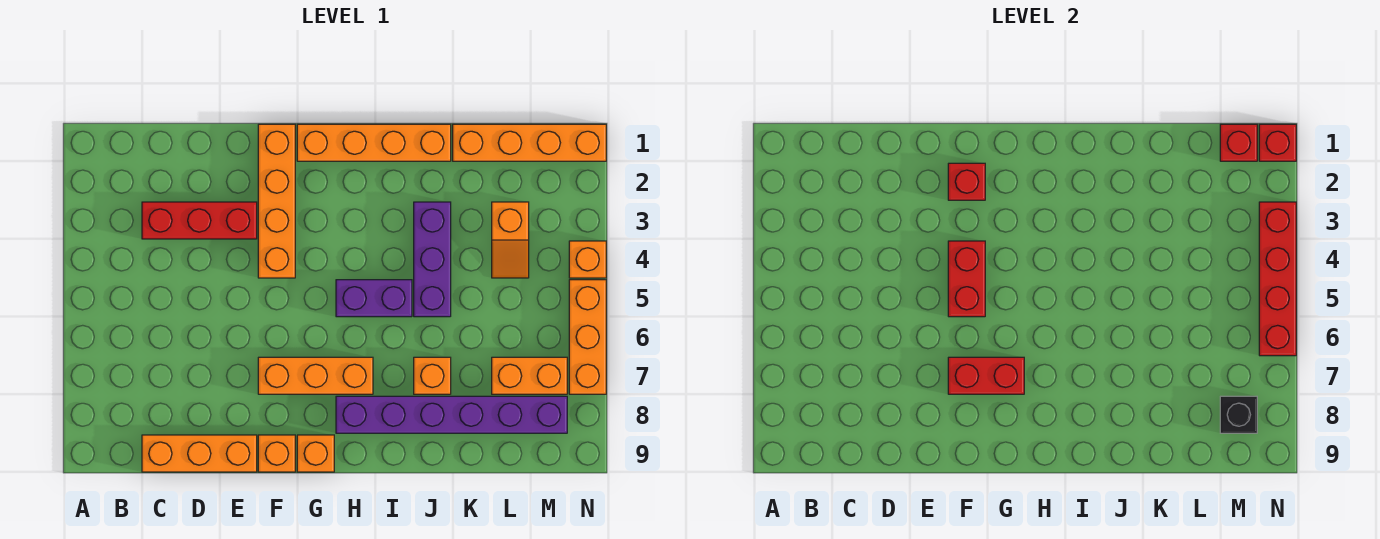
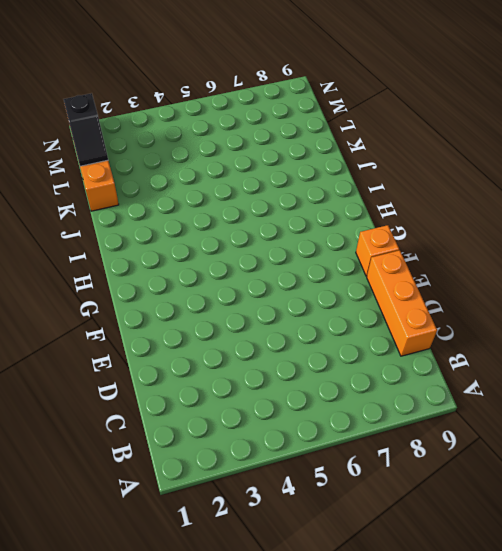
black slope L1:M1 level 2 top M -> red brick M1 level 2
none -> red brick C3:E3 level 1
none -> orange brick F1:F4 level 1
none -> orange brick F7:H7 level 1

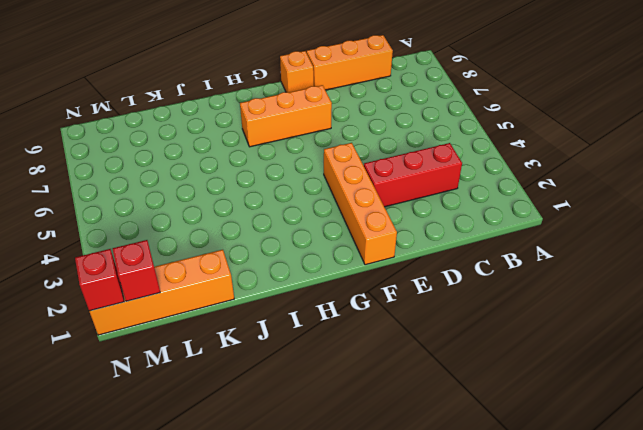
none -> orange brick G1:J1 level 1
none -> orange brick G9 level 1
none -> purple brick H5:I5 level 1

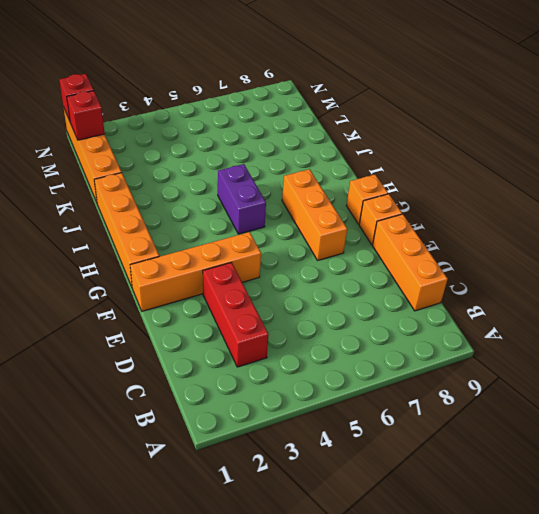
none -> purple brick H8:M8 level 1
none -> purple brick J3:J5 level 1
none -> orange brick J7 level 1

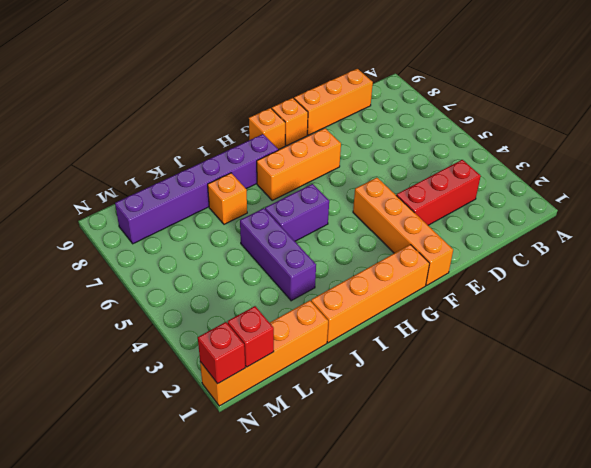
none -> orange slope L3:L4 level 1 top 3
none -> orange brick L7:M7 level 1
none -> orange brick N4 level 1

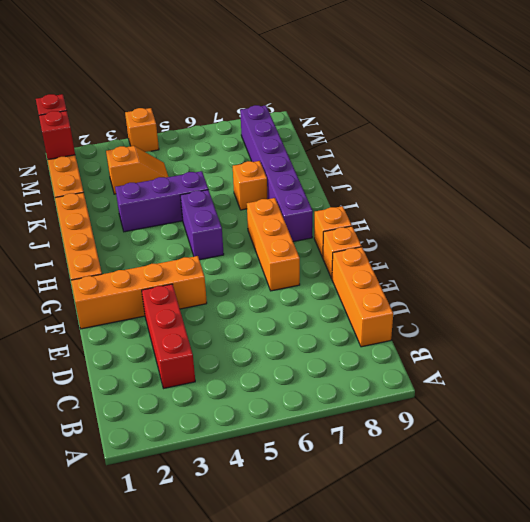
none -> orange brick L7:M7 level 1
none -> orange brick N5:N7 level 1
none -> red brick F2 level 2

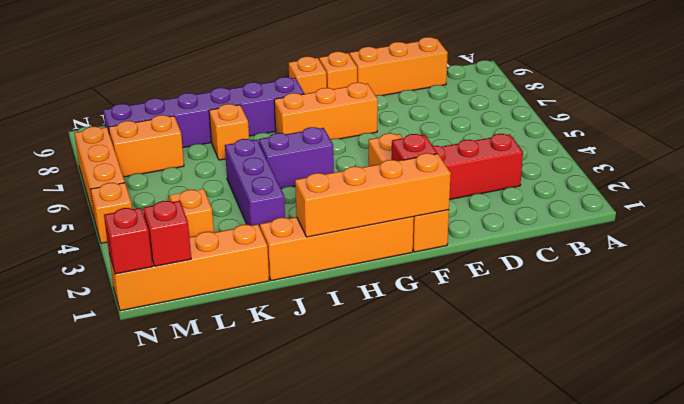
orange brick F1:I1 level 2 -> none
none -> red brick F4:F5 level 2
none -> red brick F7:G7 level 2
none -> black brick M8 level 2

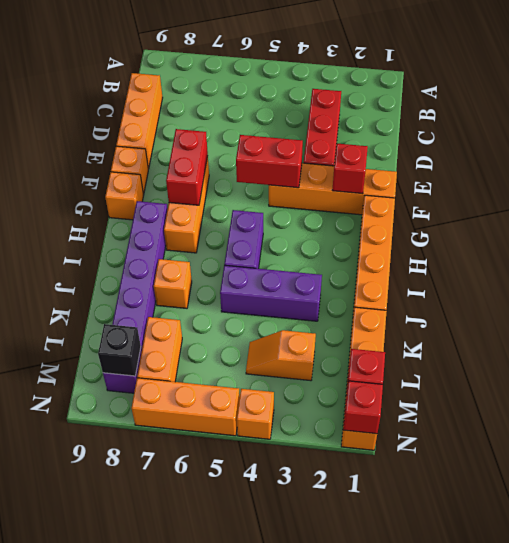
none -> red brick N3:N6 level 2

